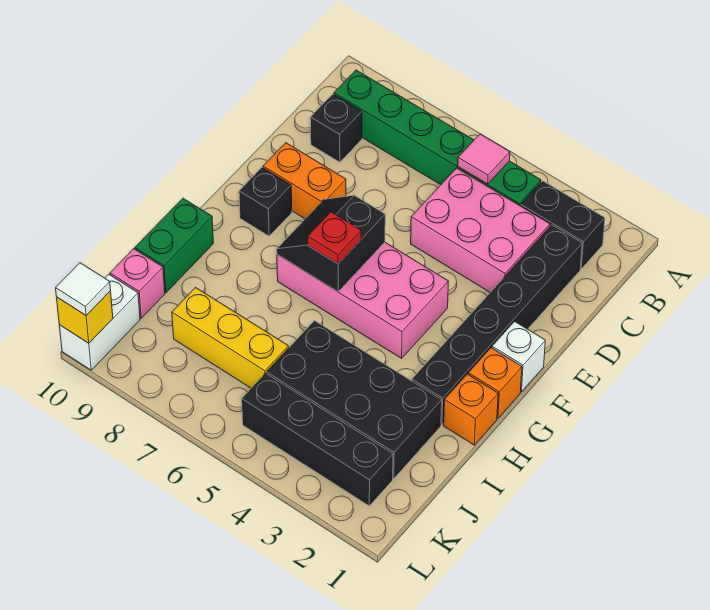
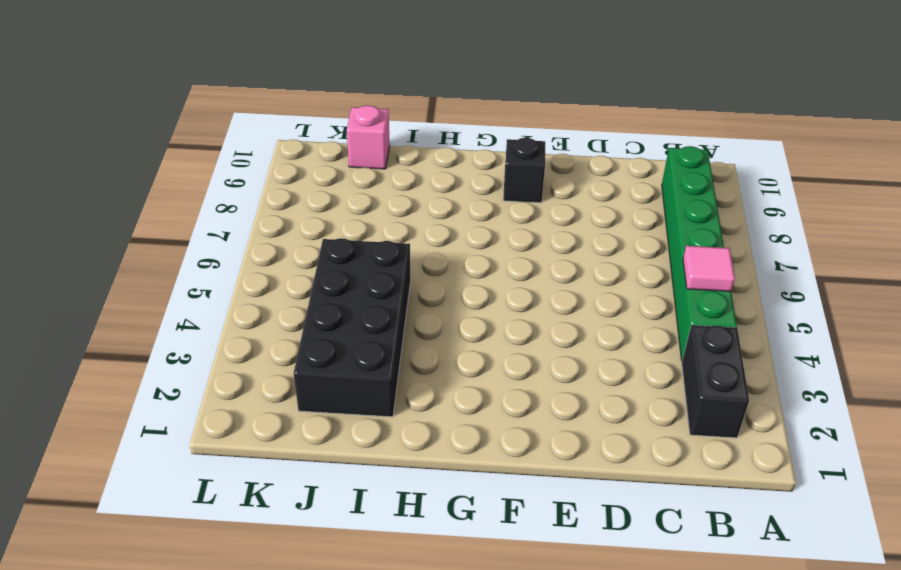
none -> black brick C2:H2 level 1
none -> pink brick C3:D5 level 1
none -> black brick C9 level 1

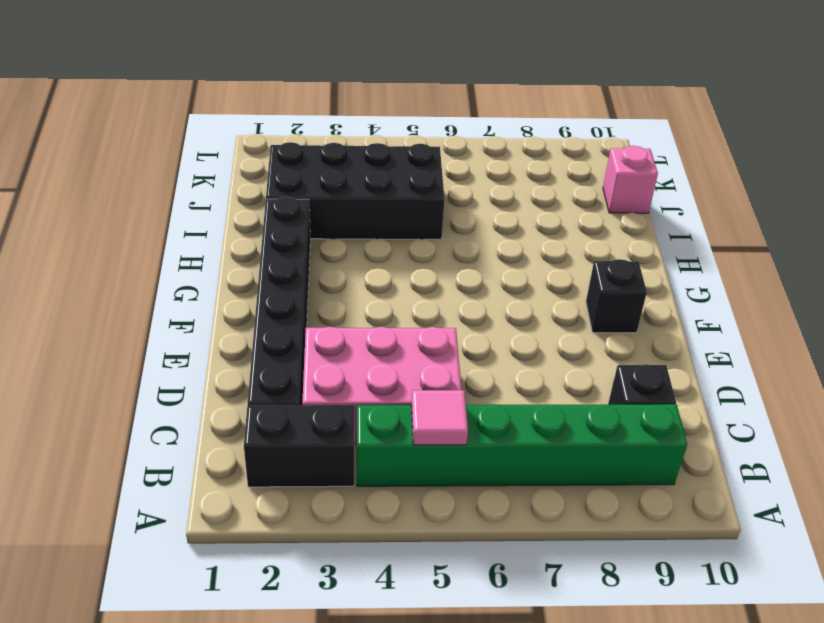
none -> orange brick E8:E9 level 1
none -> white brick F1 level 1
none -> pink brick F4:G7 level 1

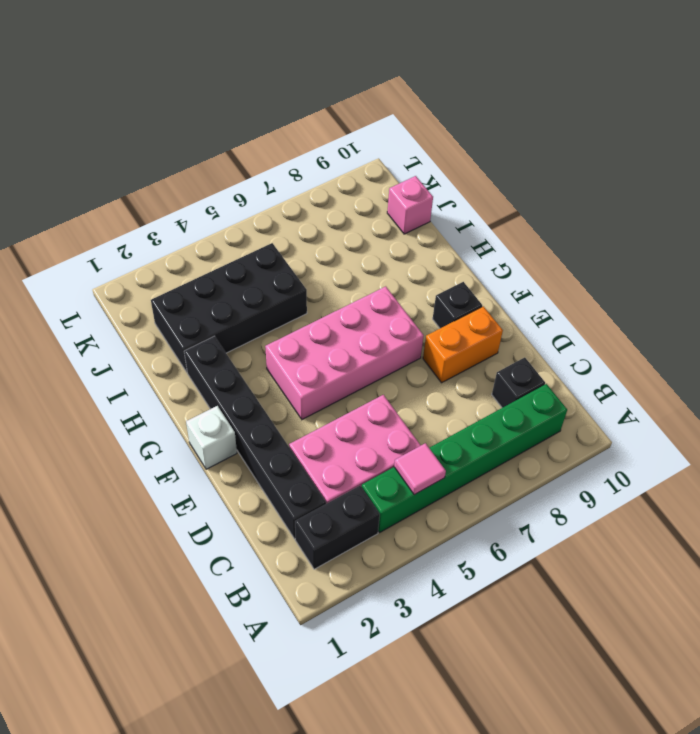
none -> orange brick G1 level 1
none -> orange brick H1 level 1
none -> green brick H10:I10 level 1

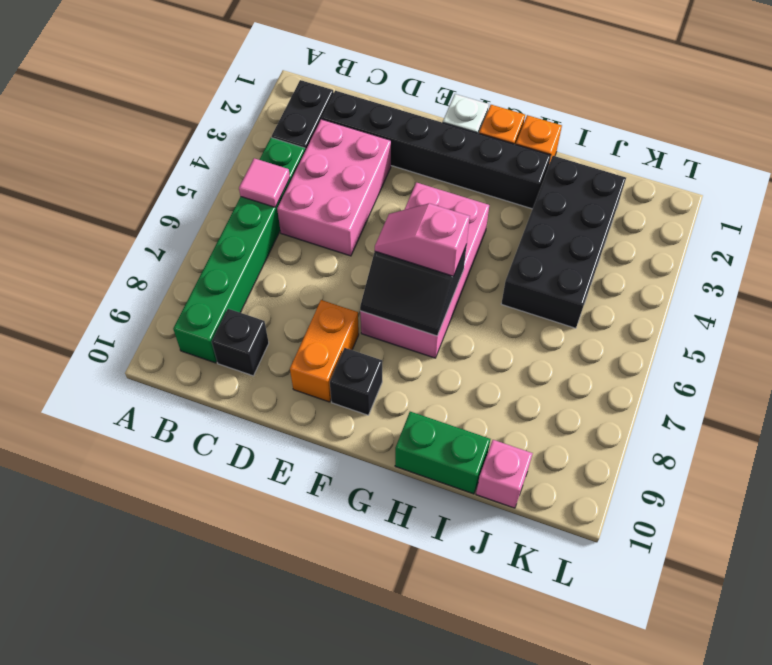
pink slope F6:G6 level 3 top G -> red plate G6 level 3
none -> yellow brick J6:J8 level 1
none -> black brick K2:K5 level 1
none -> white brick K10:L10 level 1

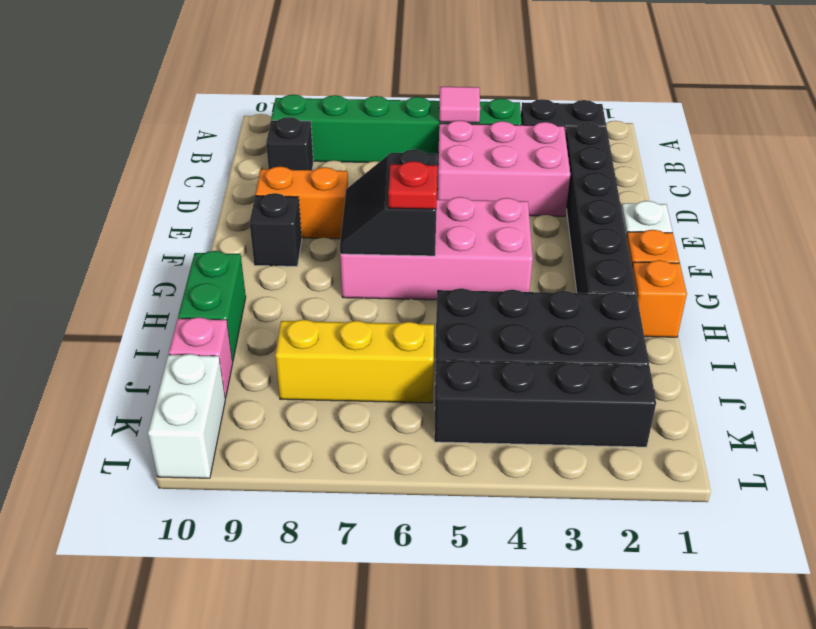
none -> yellow brick L10 level 2
none -> white tile L10 level 3

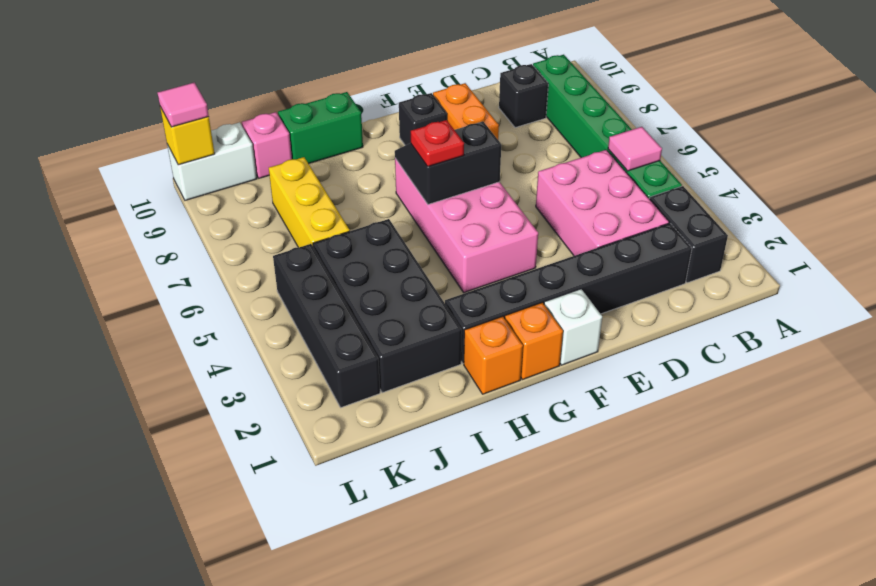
pink tile L10 level 3 -> white tile L10 level 3

